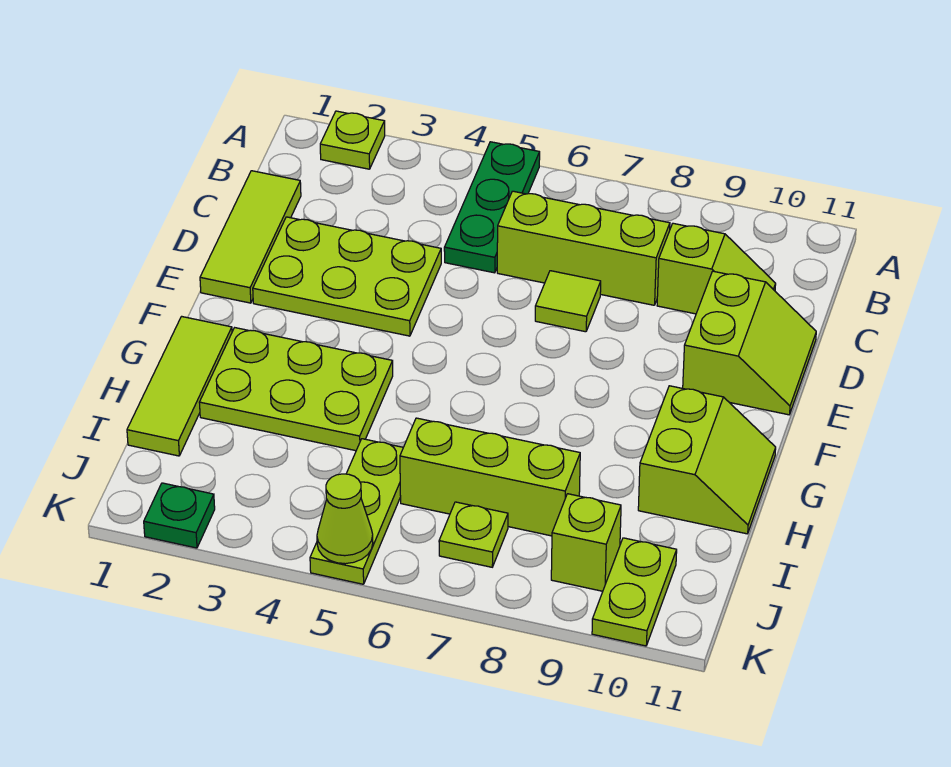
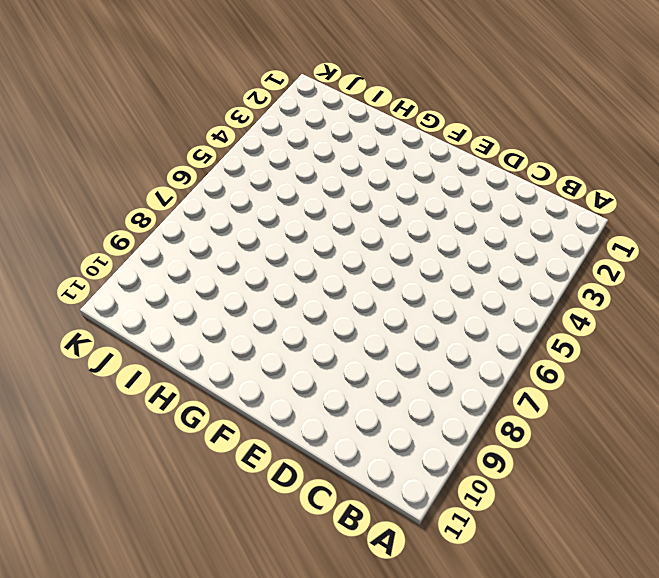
none -> lime plate A2 level 1
none -> green plate A5:C5 level 1
none -> lime tile C1:E1 level 1

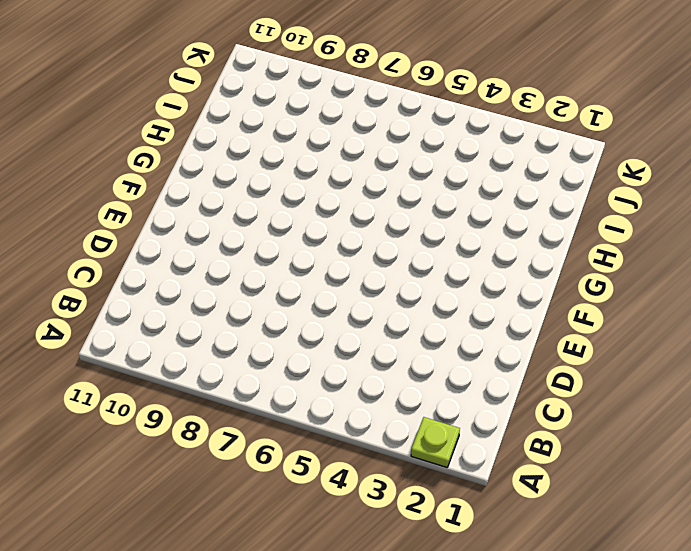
none -> green plate A5:C5 level 1
none -> lime tile C1:E1 level 1
none -> lime brick C6:C8 level 1

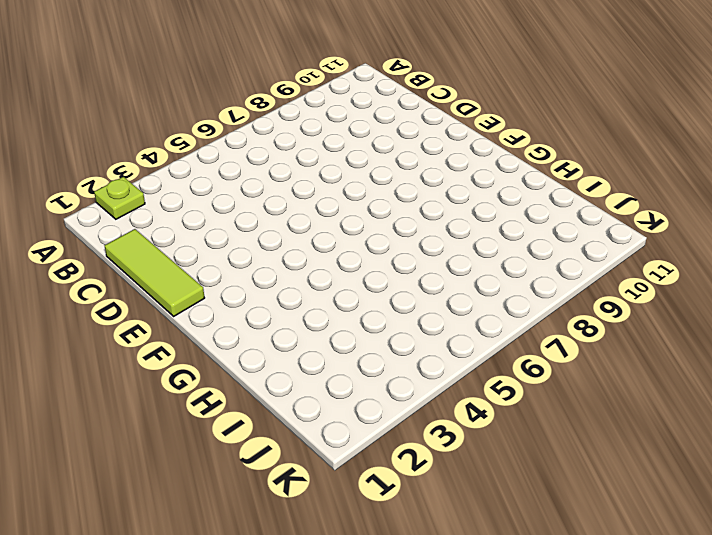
none -> green plate A5:C5 level 1
none -> lime brick C6:C8 level 1
none -> lime slope C9:C10 level 1 top 9

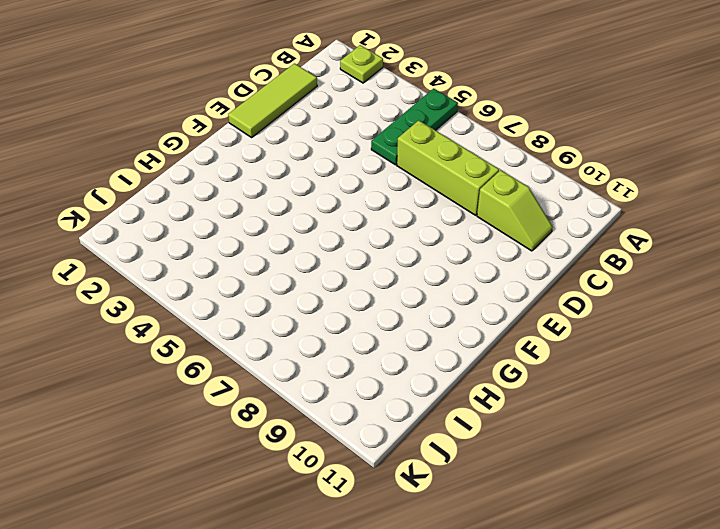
none -> lime plate D2:E4 level 1
none -> lime tile D7 level 1
none -> lime slope D10:E11 level 1 top 10

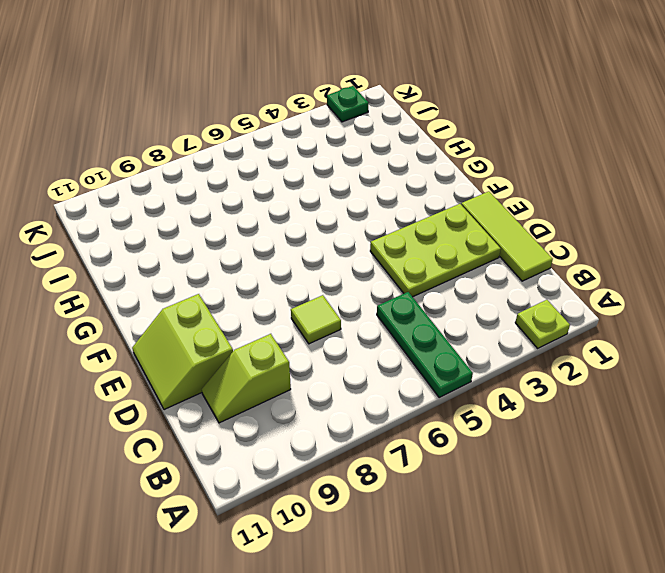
none -> lime brick C6:C8 level 1
none -> lime tile G1:I1 level 1
none -> lime plate G2:H4 level 1

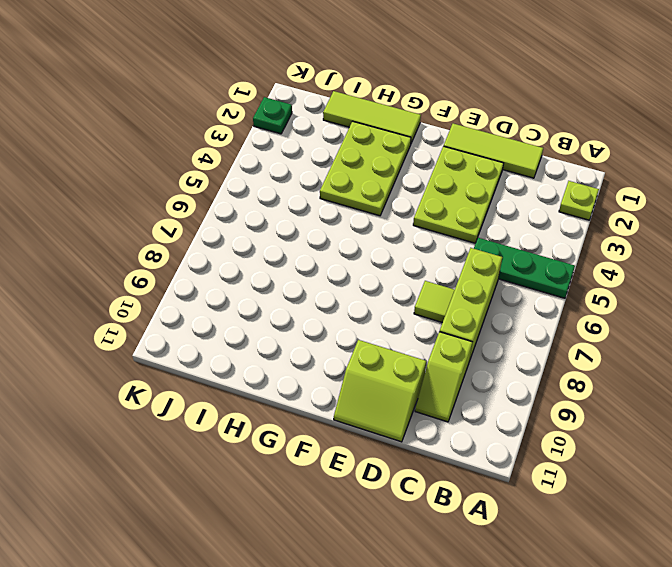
none -> lime slope G10:H11 level 1 top 10
none -> lime plate I5:K5 level 1
none -> lime brick I6:I8 level 1

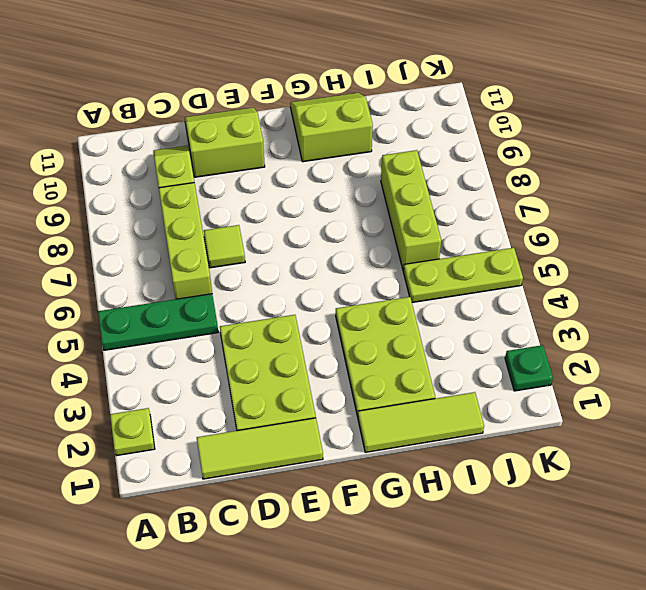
none -> lime plate J7 level 1
none -> lime brick J9 level 1
none -> lime plate J10:K10 level 1

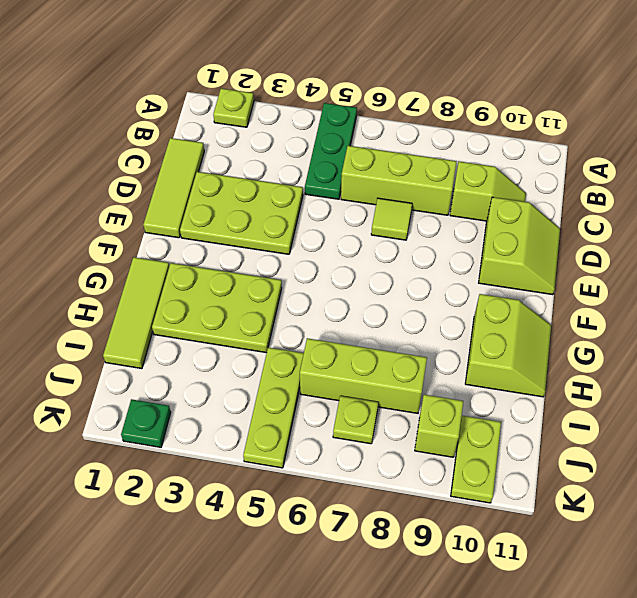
none -> lime cone K5 level 2

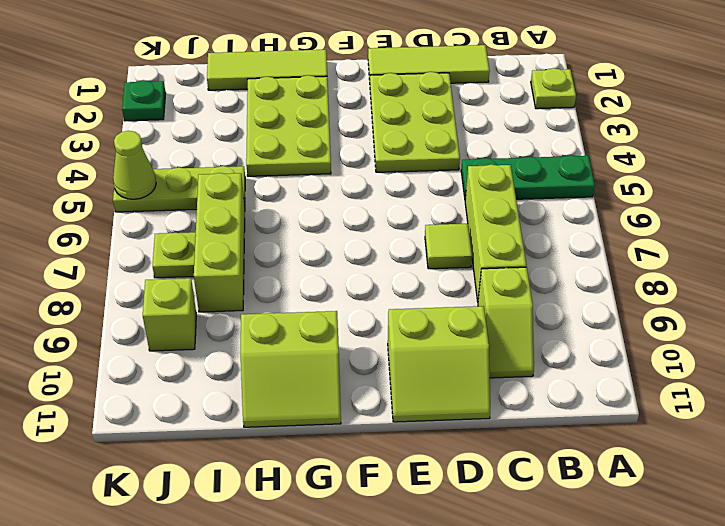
none -> lime plate J10:K10 level 1

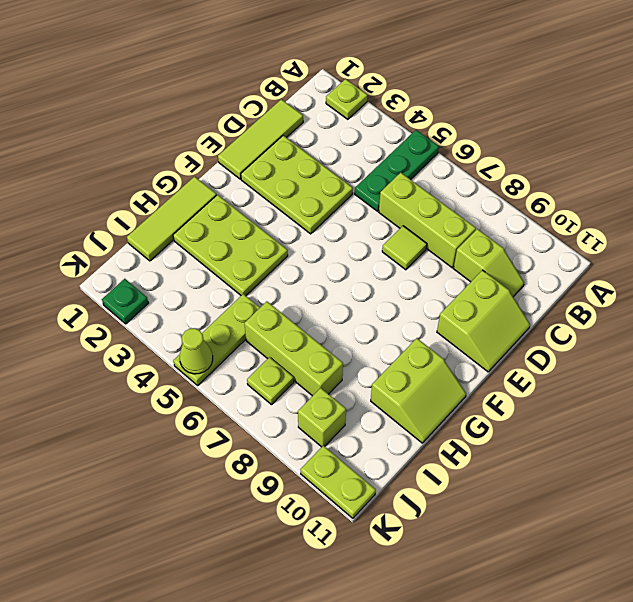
lime plate K10:K11 level 1 -> lime plate J10:K10 level 1

